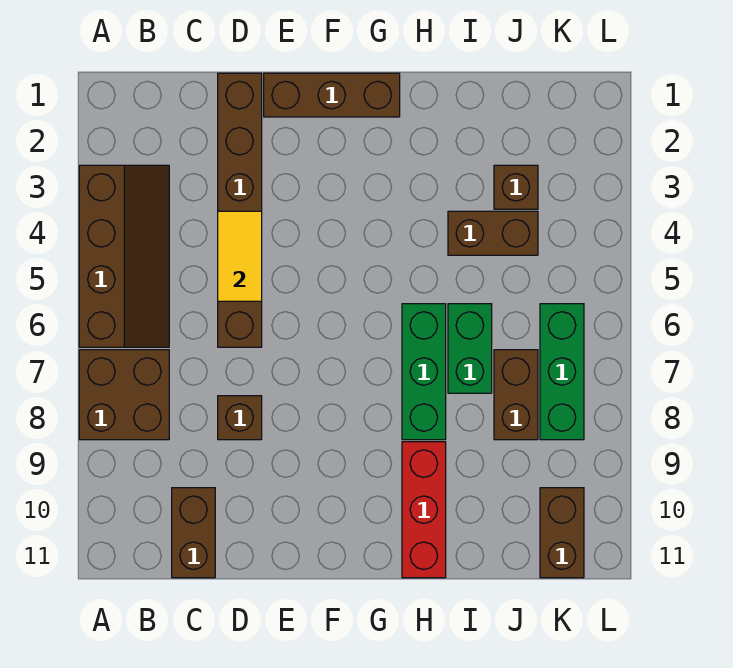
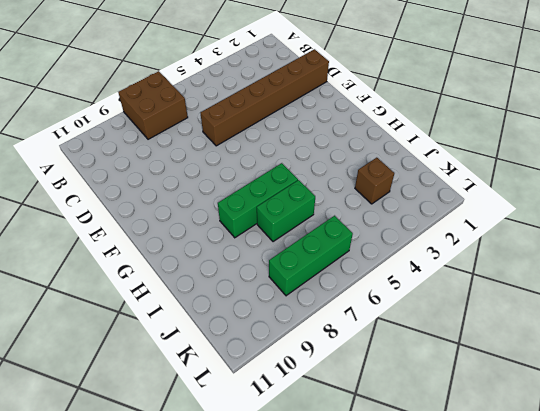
none -> brown slope A3:B6 level 1 top A
none -> brown brick C10:C11 level 1
none -> brown brick D8 level 1

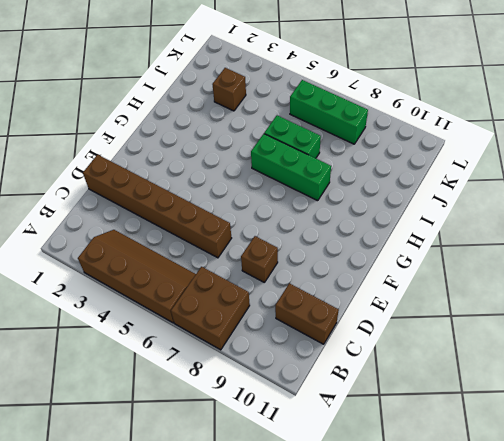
none -> brown brick E1:G1 level 1
none -> red brick H9:H11 level 1
none -> brown brick I4:J4 level 1

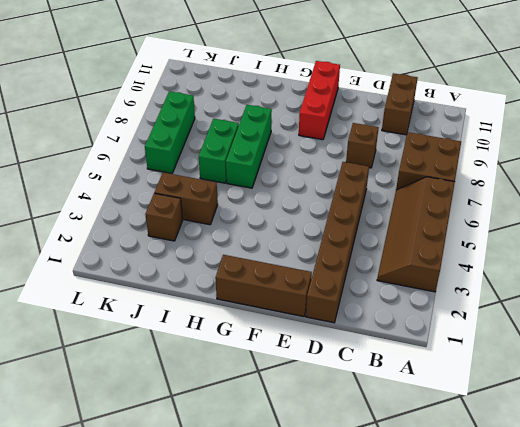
red brick F9:F11 level 1 -> red brick H9:H11 level 1
none -> brown brick J7:J8 level 1
none -> brown brick K10:K11 level 1
none -> yellow tile D4:D5 level 2

